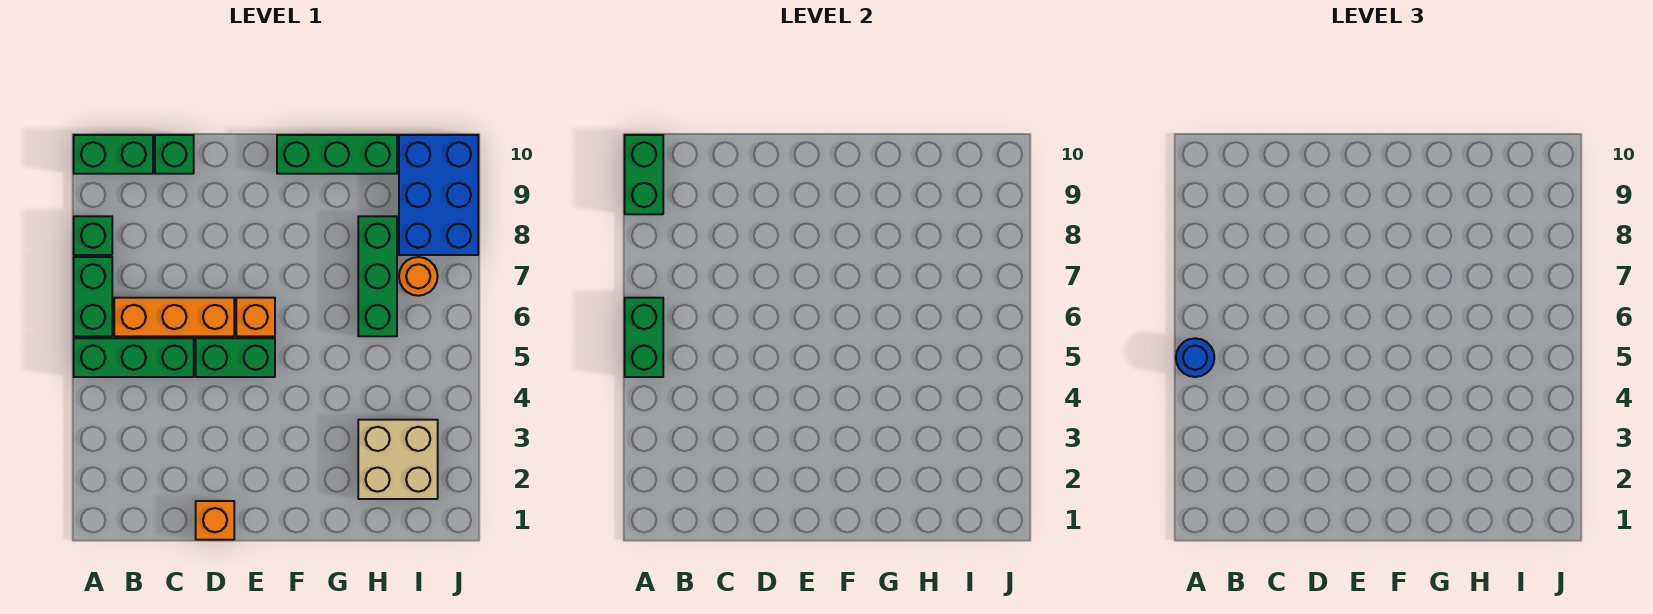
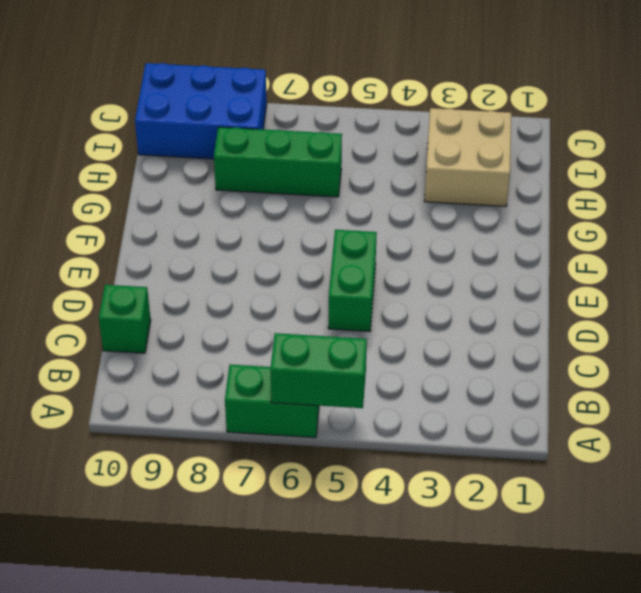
none -> green brick A5:C5 level 1
none -> green brick A8 level 1
none -> green brick A10:B10 level 1

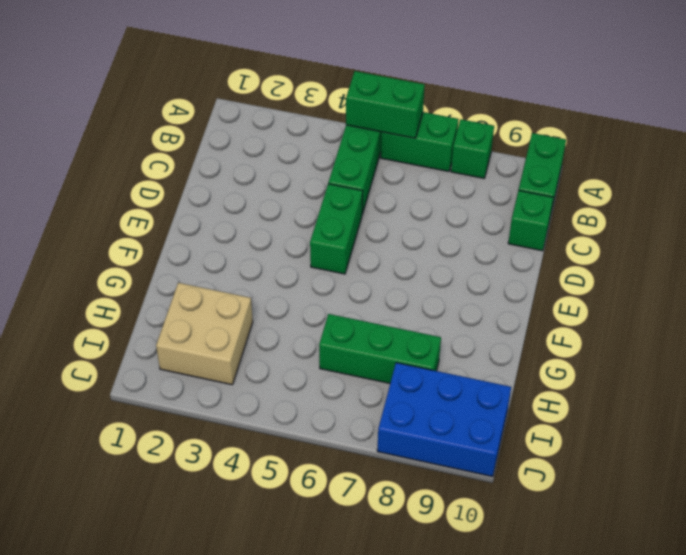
none -> orange brick B6:D6 level 1
none -> orange brick D1 level 1
none -> orange brick E6 level 1

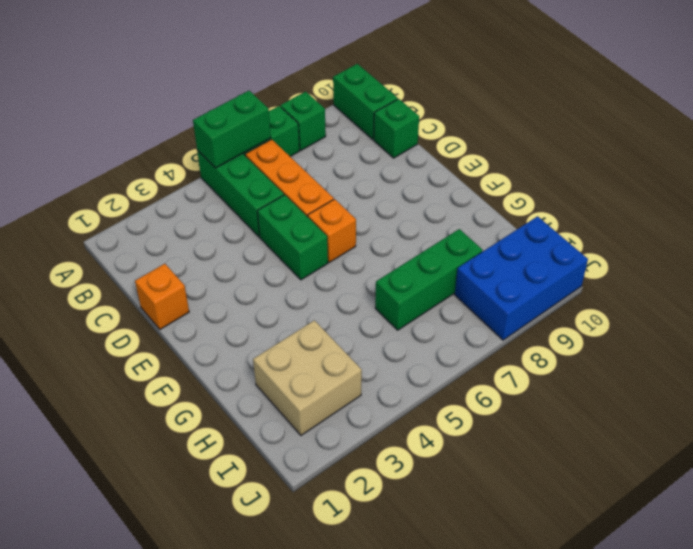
none -> green brick F10:H10 level 1
none -> orange round brick I7 level 1
none -> green brick A9:A10 level 2

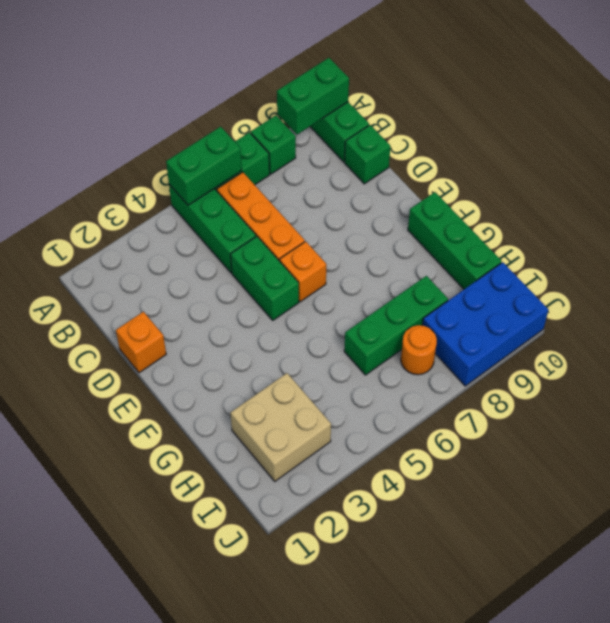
none -> blue round brick A5 level 3

